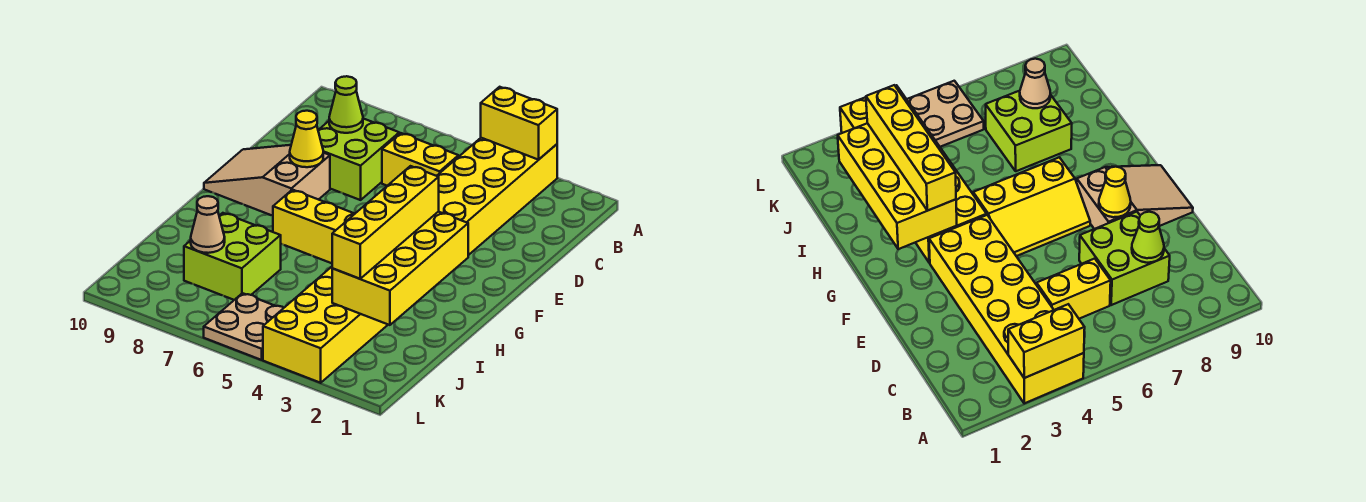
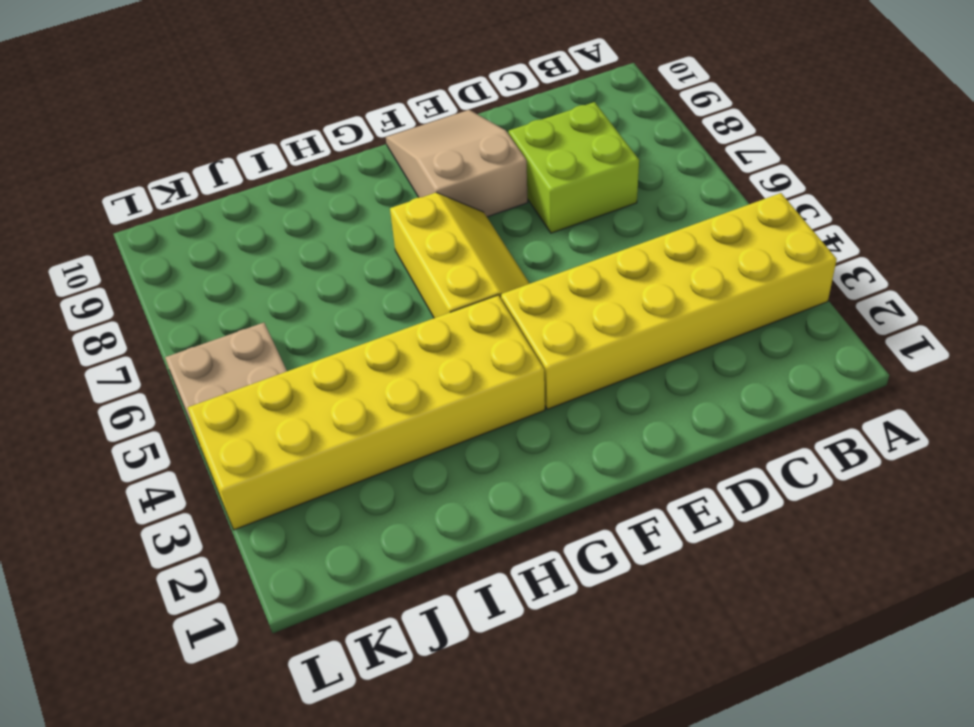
none -> yellow brick C5:C6 level 1
none -> lime brick I7:J8 level 1
none -> yellow brick A3:A4 level 2

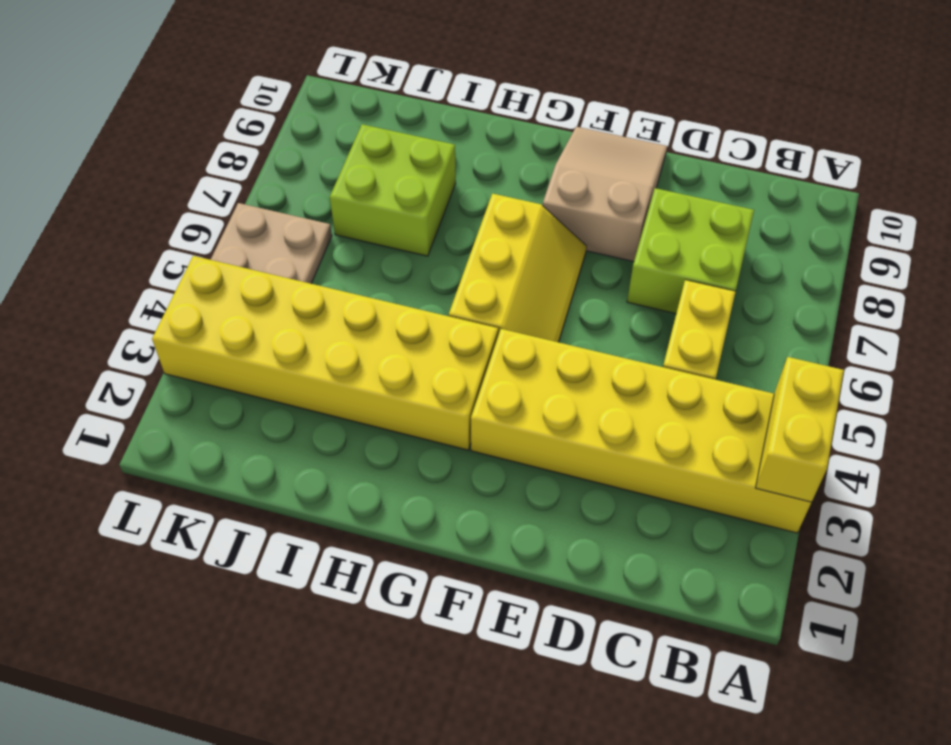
none -> lime cone C8 level 2
none -> yellow cone E8 level 2
none -> yellow brick G2:J3 level 2

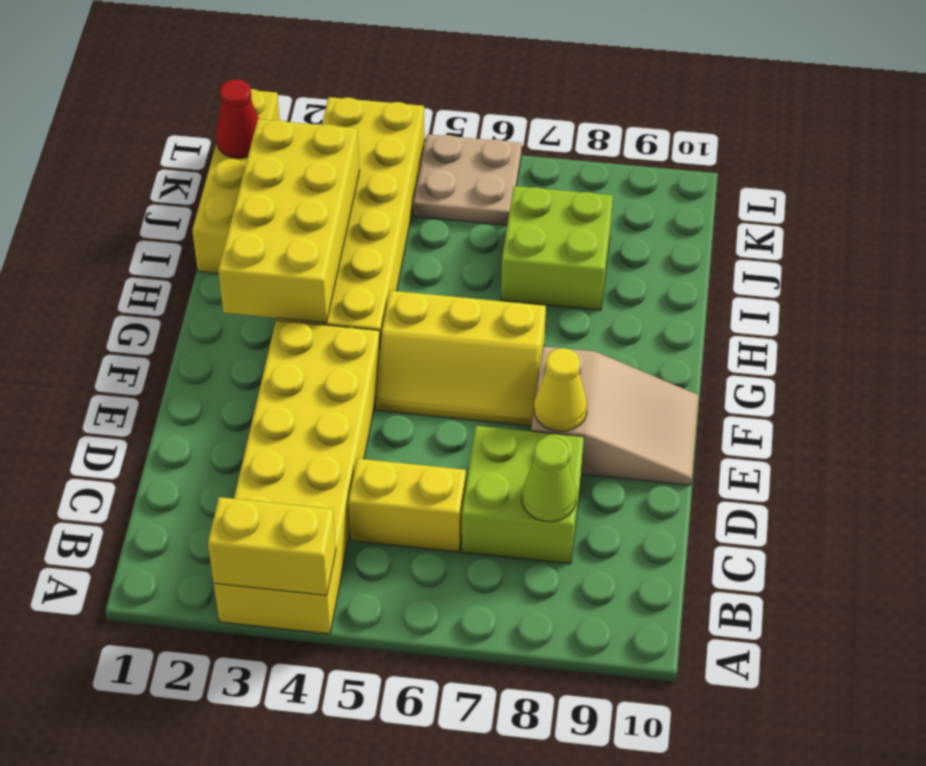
yellow brick I1:L1 level 1 -> yellow brick G3:J3 level 3
red cone K1 level 2 -> none
none -> tan cone J8 level 2

